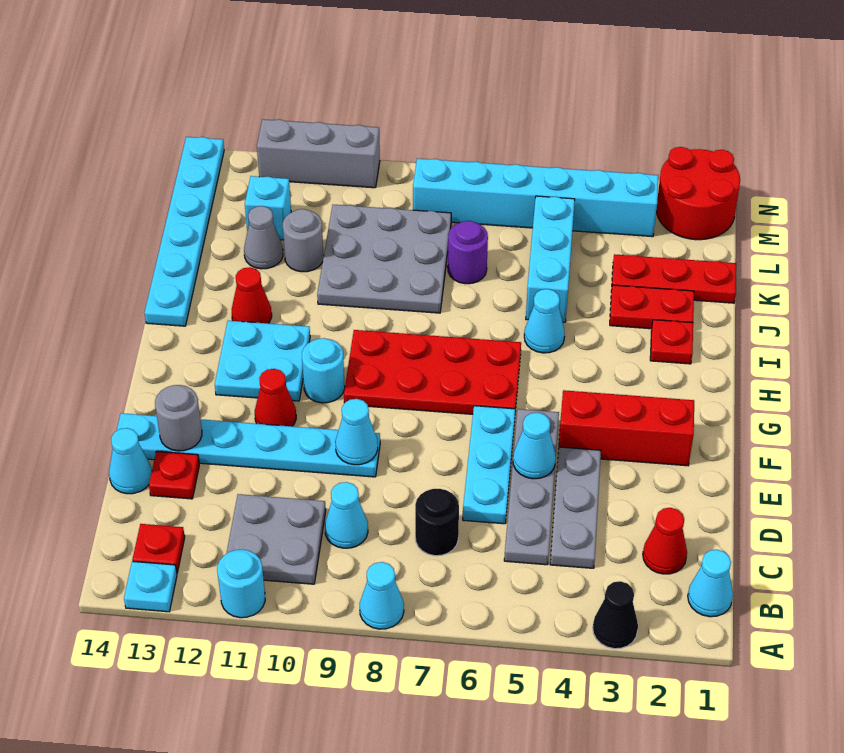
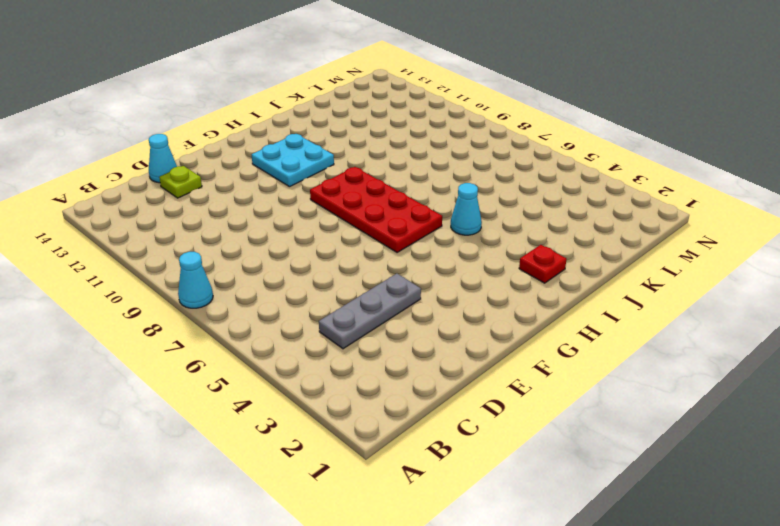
lime plate D13 level 1 -> red plate D13 level 1
none -> black cone A3 level 1
none -> cyan round brick A11 level 1
none -> cyan plate A13 level 1
none -> cyan cone B1 level 1

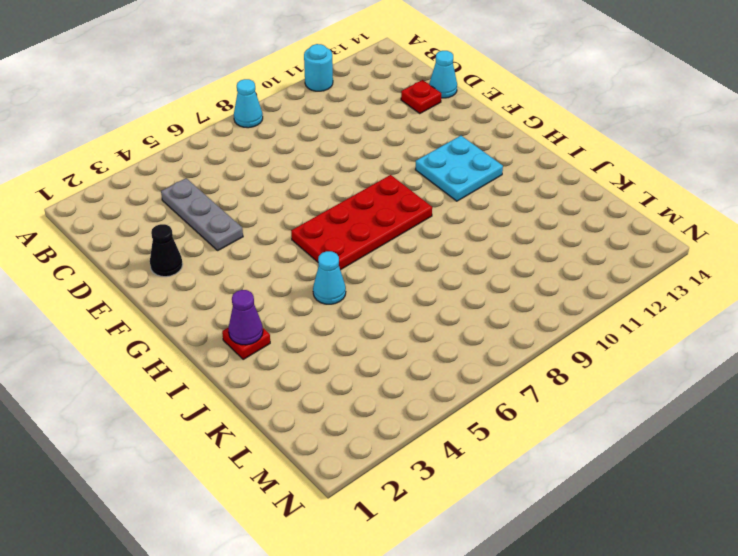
black cone E2 level 1 -> black cone A3 level 1
purple cone I2 level 2 -> none
none -> cyan plate A13 level 1
none -> cyan cone B1 level 1
none -> grey plate B10:C11 level 1
none -> red plate B13 level 1

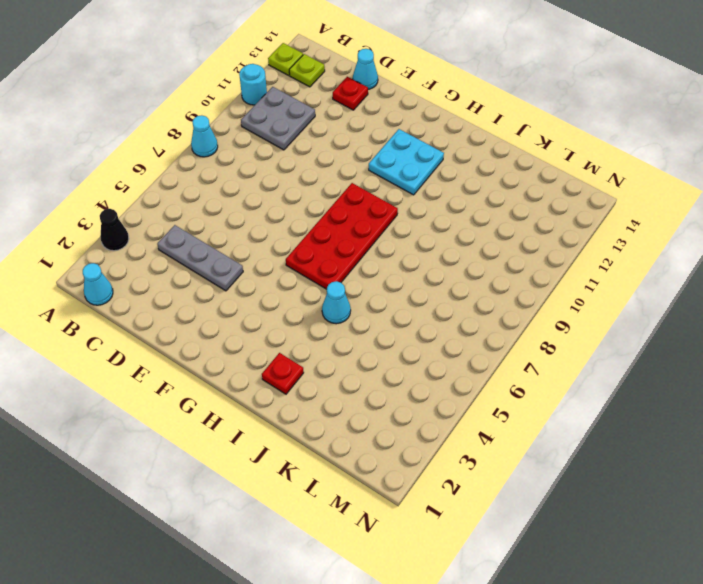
lime plate A13 level 1 -> cyan plate A13 level 1
lime plate B13 level 1 -> red plate B13 level 1
none -> red cone C2 level 1
none -> grey plate C5:F5 level 1
none -> black round brick C7 level 1
none -> cyan cone C9 level 1

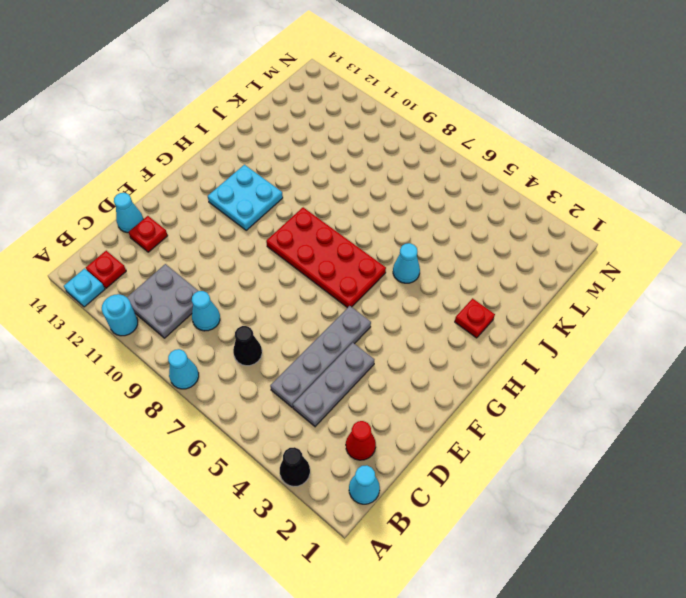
black cone C7 level 1 -> black round brick C7 level 1
none -> cyan plate D6:F6 level 1
none -> cyan plate E9:E14 level 1
none -> red brick F2:F4 level 1
none -> red cone F11 level 1

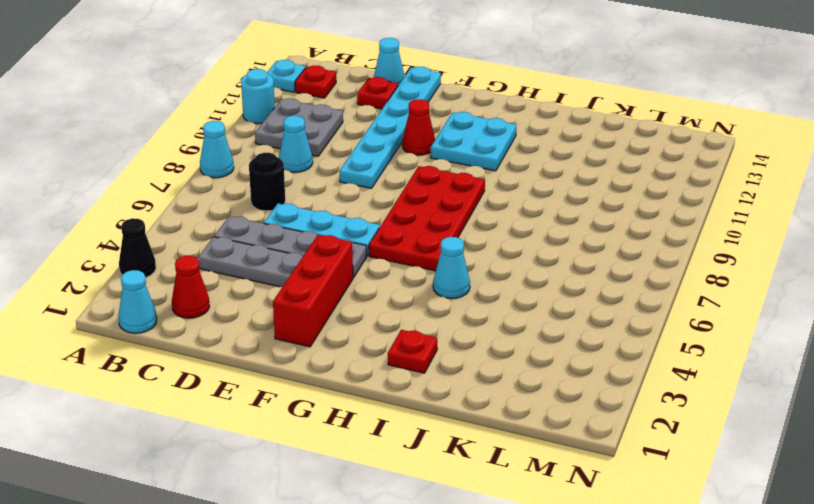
none -> cyan round brick G10 level 1
none -> red cone I12 level 1
none -> cyan plate I14:N14 level 1
none -> red plate J2:J3 level 1

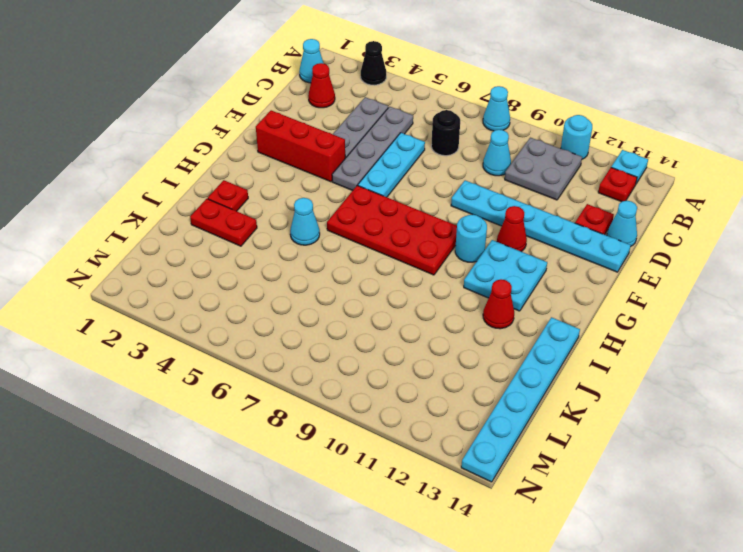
none -> cyan brick J5:L5 level 1
none -> grey plate J8:L10 level 1
none -> red plate K1:K3 level 1
none -> purple round brick K7 level 1

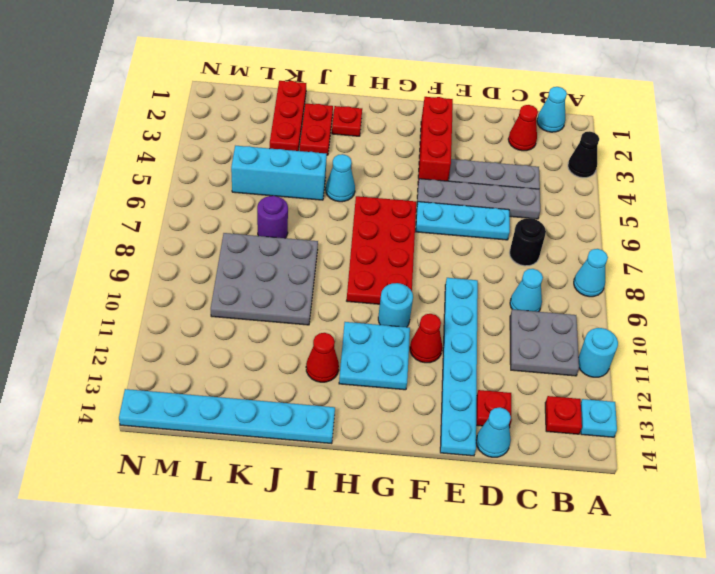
none -> grey round brick K11 level 1
none -> grey cone K12 level 1
none -> cyan brick L12 level 1
none -> red round brick M1:N2 level 1

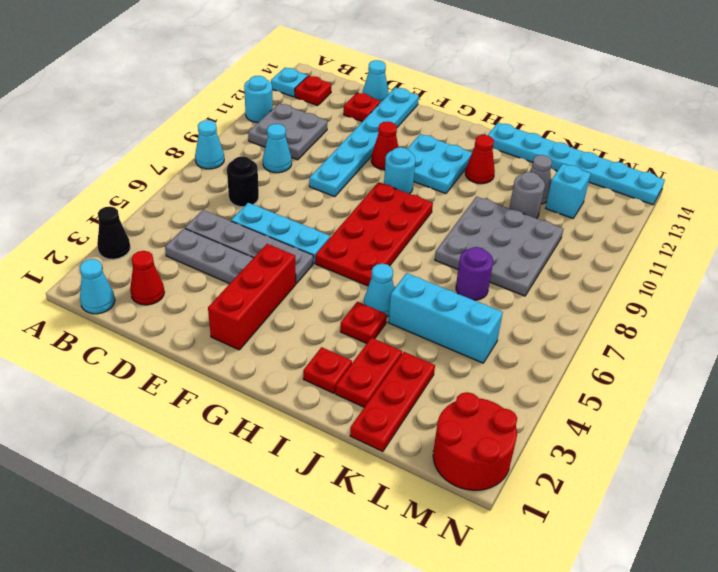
red plate I4 level 1 -> none
none -> cyan brick M3:M8 level 1
none -> grey brick N10:N12 level 1
none -> cyan cone E5 level 2
none -> cyan cone E9 level 2

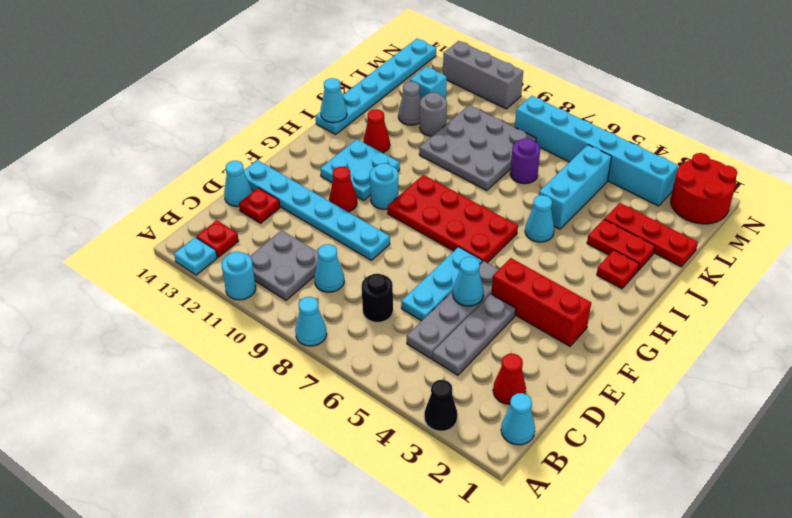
cyan cone I14 level 2 -> cyan cone E9 level 2
none -> grey round brick E13 level 2

